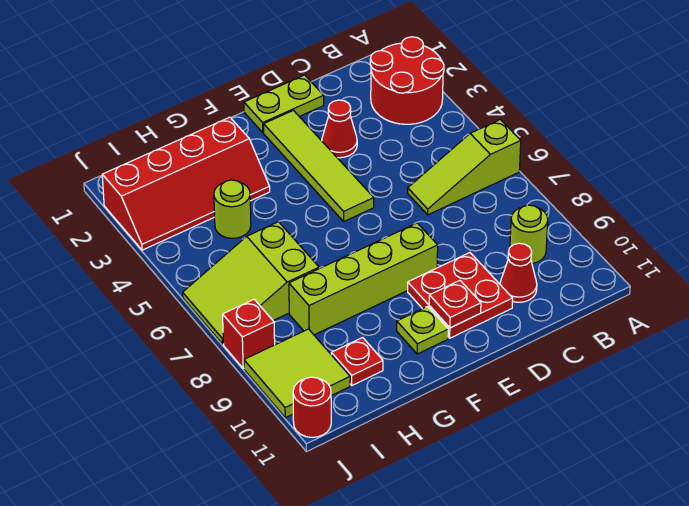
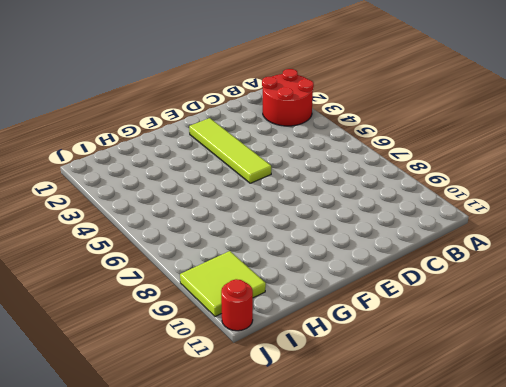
none -> lime slope A6:C6 level 1 top A
none -> lime round brick B9 level 1
none -> red cone C10 level 1

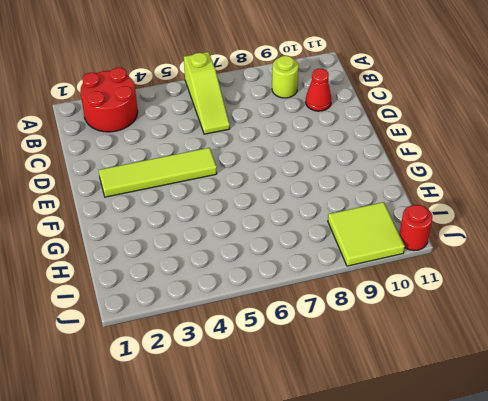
none -> lime plate D1:E1 level 1
none -> red cone D3 level 1
none -> red plate D9:E10 level 1

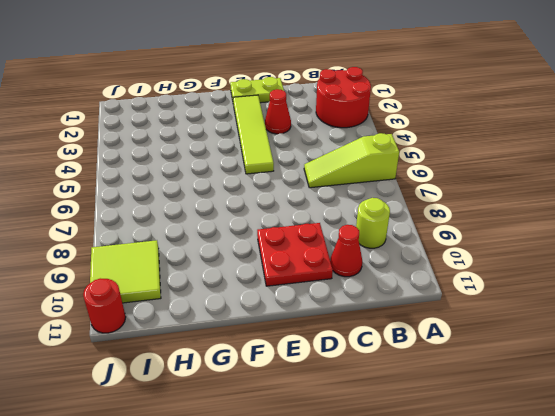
none -> lime brick E8:H8 level 1
none -> lime plate F10 level 1
none -> red slope G2:J3 level 1 top 2

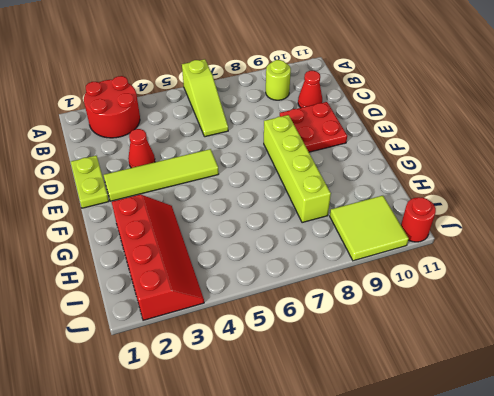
none -> lime plate F10 level 1
none -> lime round brick H4 level 1
none -> lime slope H6:J7 level 1 top H

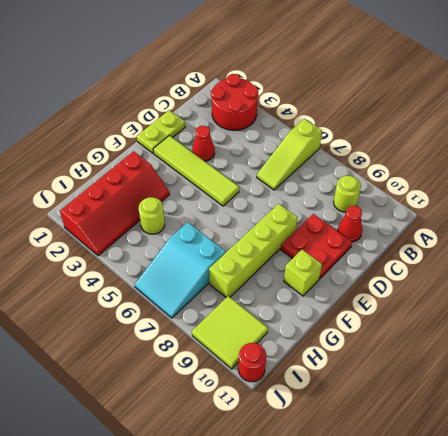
lime brick F10 level 1 -> lime plate F10 level 1
cyan slope H6:J7 level 1 top H -> lime slope H6:J7 level 1 top H
none -> red plate H10 level 1
none -> red brick J8 level 1
none -> red plate E10 level 2

